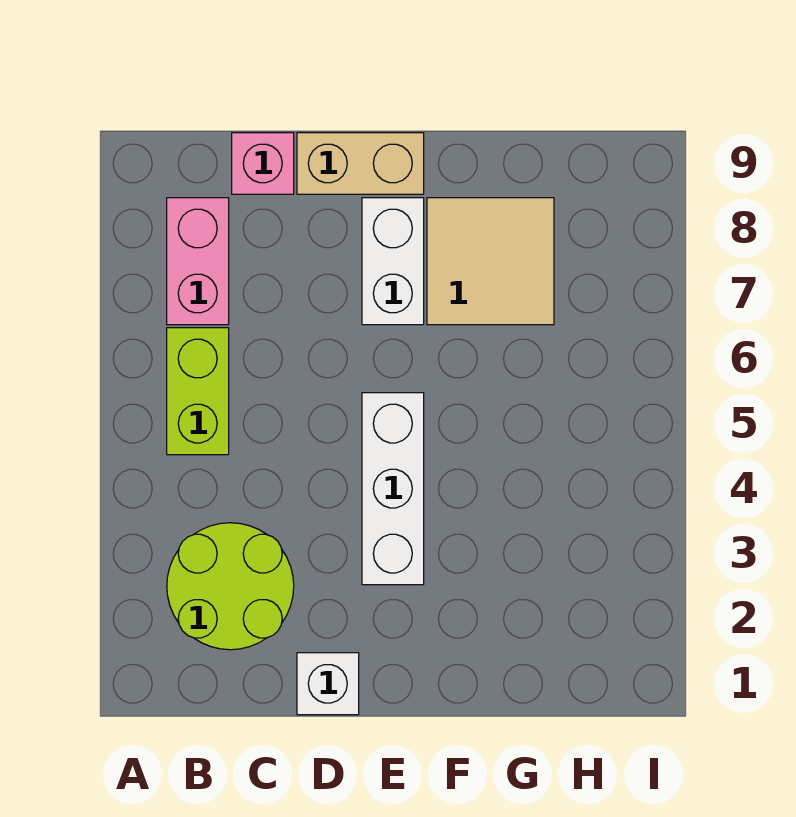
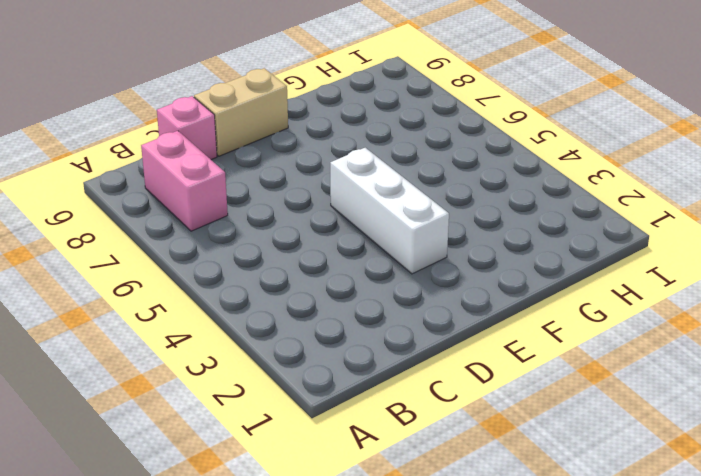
none -> lime round brick B2:C3 level 1
none -> lime brick B5:B6 level 1

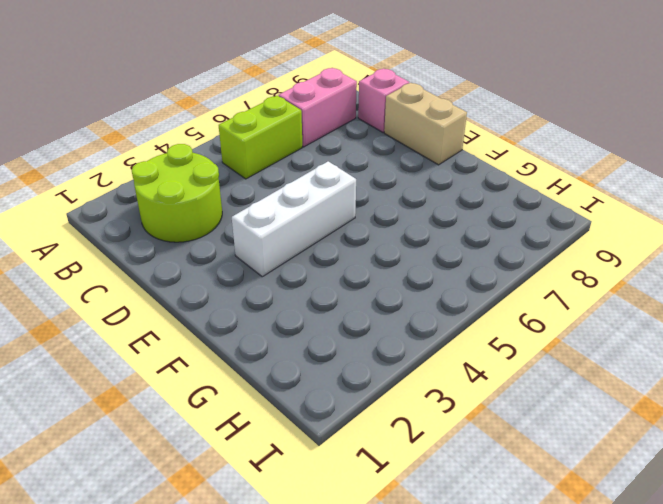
none -> white brick D1 level 1
none -> white brick E7:E8 level 1

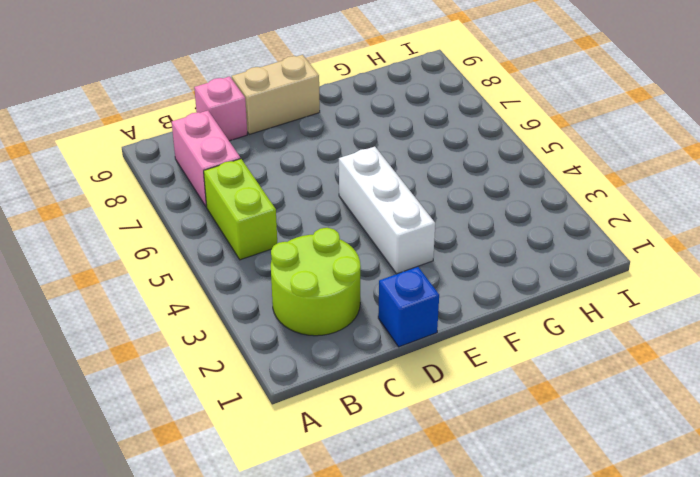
blue brick D1 level 1 -> white brick D1 level 1
none -> white brick E7:E8 level 1
none -> tan tile F7:G8 level 1

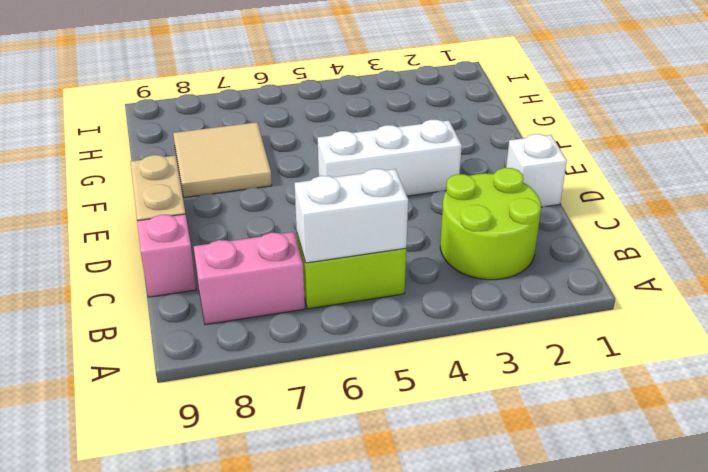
white brick B5:B6 level 2 -> white brick E7:E8 level 1

